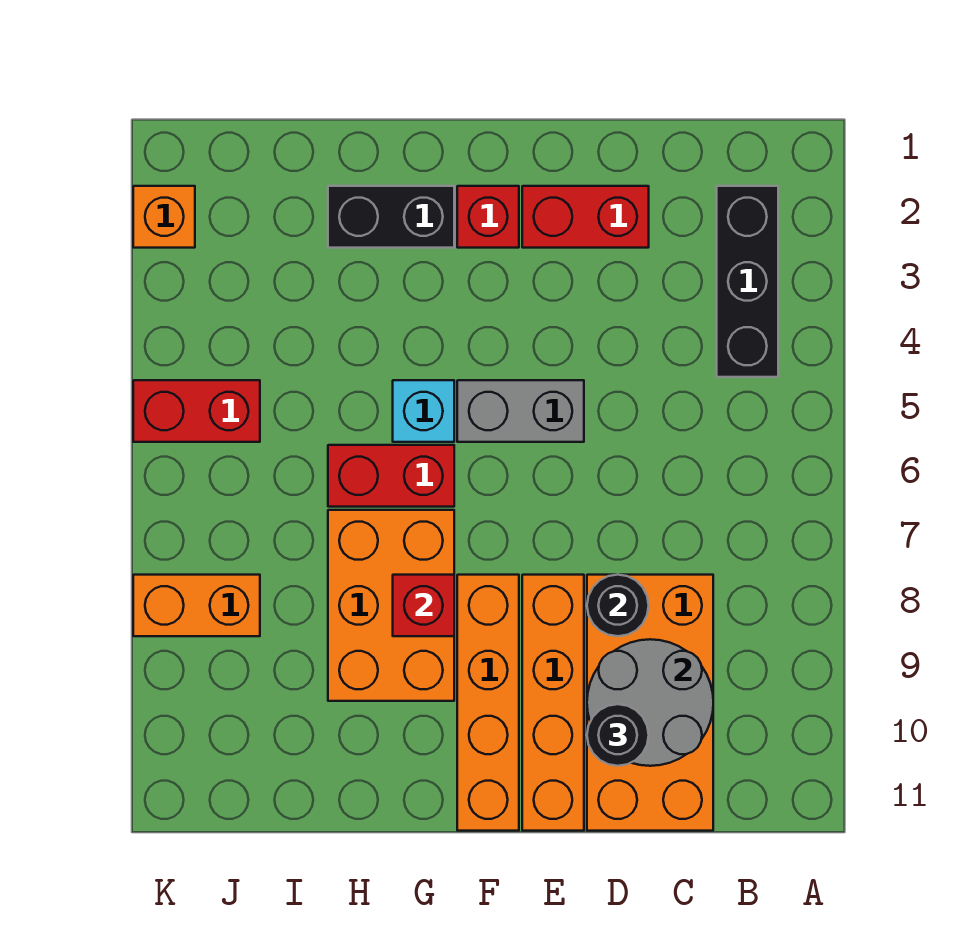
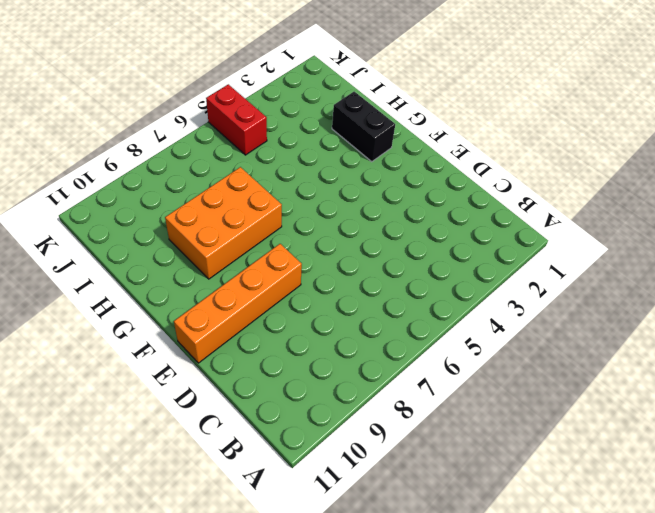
none -> black brick B2:B4 level 1
none -> orange brick C8:D11 level 1
none -> red brick D2:E2 level 1

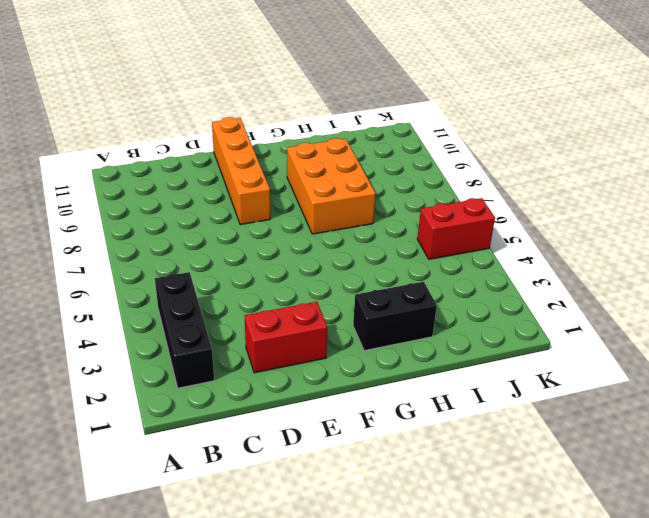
none -> orange brick C8:D11 level 1
none -> grey brick E5:F5 level 1
none -> red brick F2 level 1

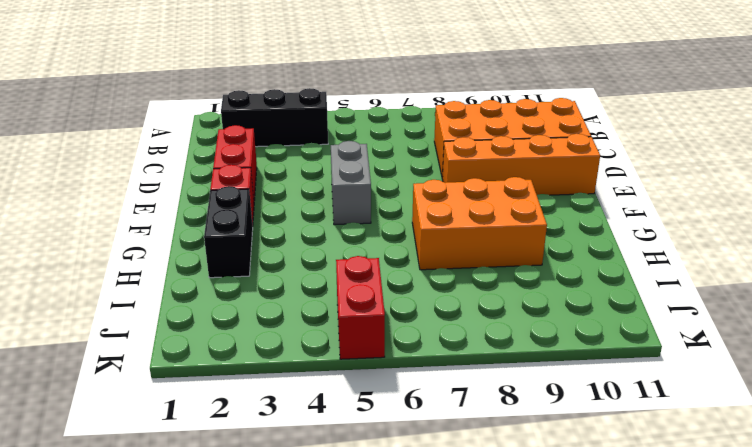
none -> orange brick F8:F11 level 1
none -> cyan brick G5 level 1
none -> red brick G6:H6 level 1

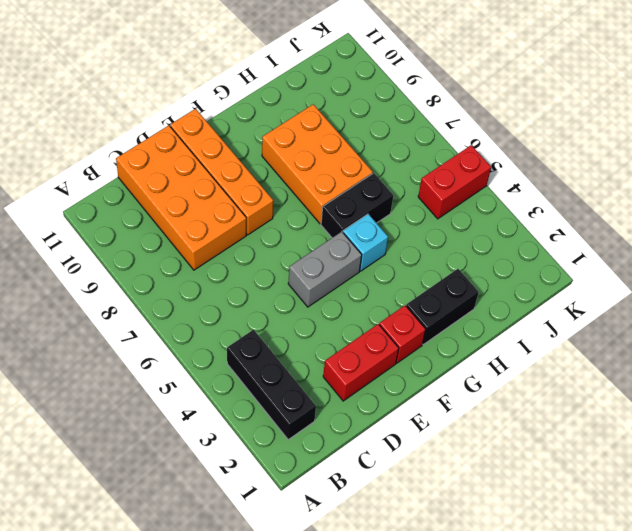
black brick G6:H6 level 1 -> red brick G6:H6 level 1
none -> orange brick F8:F11 level 1
none -> orange brick J8:K8 level 1
none -> orange brick K2 level 1

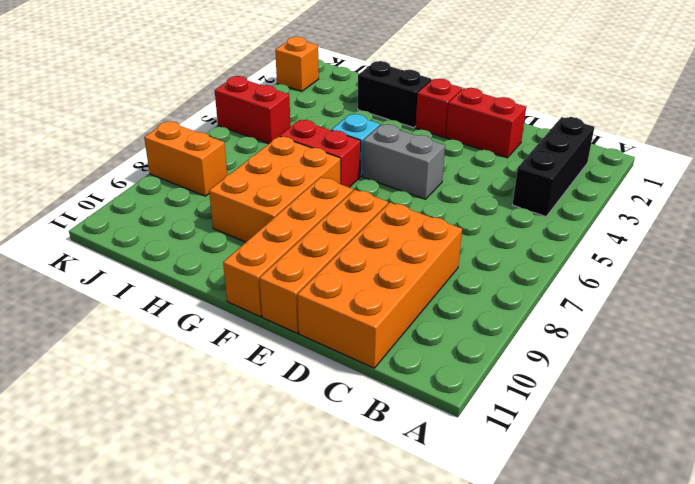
none -> grey round brick C9:D10 level 2
none -> black round brick D8 level 2
none -> red brick G8 level 2

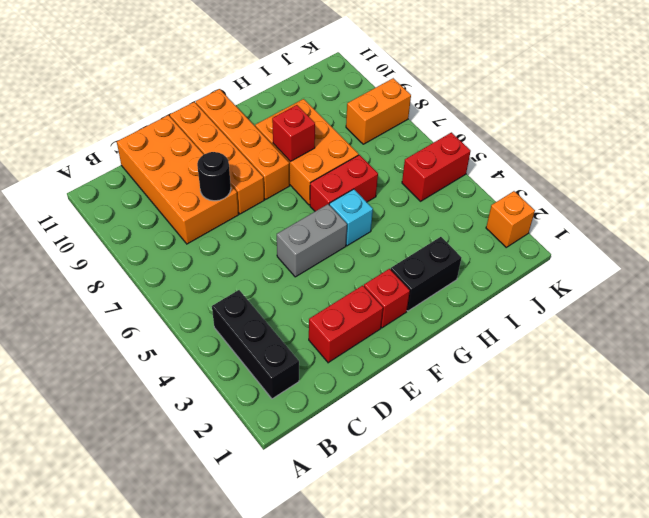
none -> grey round brick C9:D10 level 2
none -> black round brick D10 level 3

